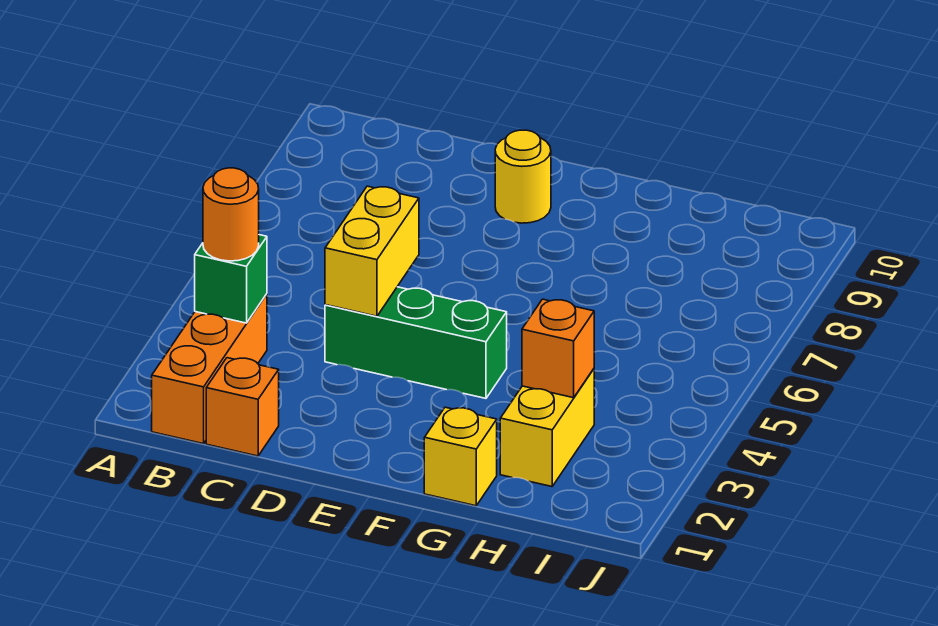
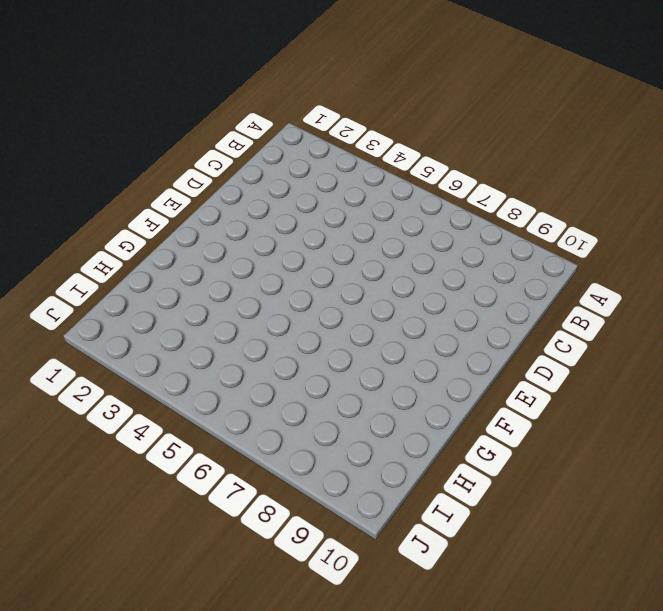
none -> orange brick B1:B3 level 1
none -> orange brick C1 level 1

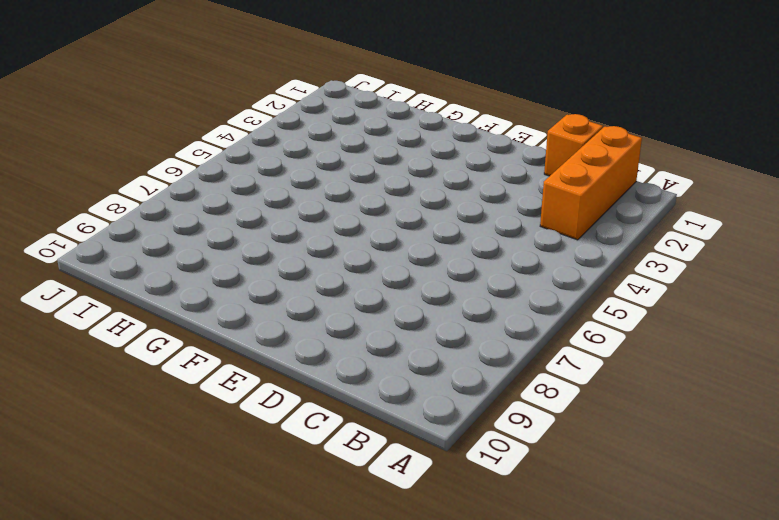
none -> green brick D4:F4 level 1
none -> yellow round brick E9 level 1

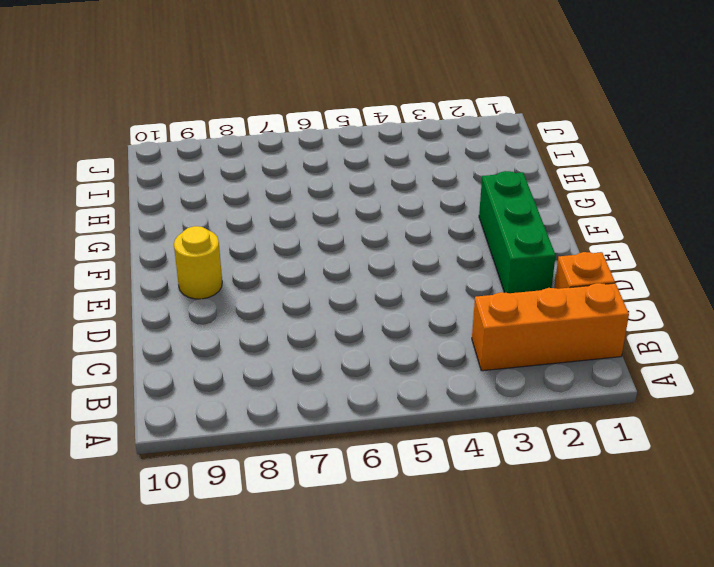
green brick D2:F2 level 1 -> green brick D4:F4 level 1
none -> yellow brick G1 level 1
none -> yellow brick H2:H3 level 1

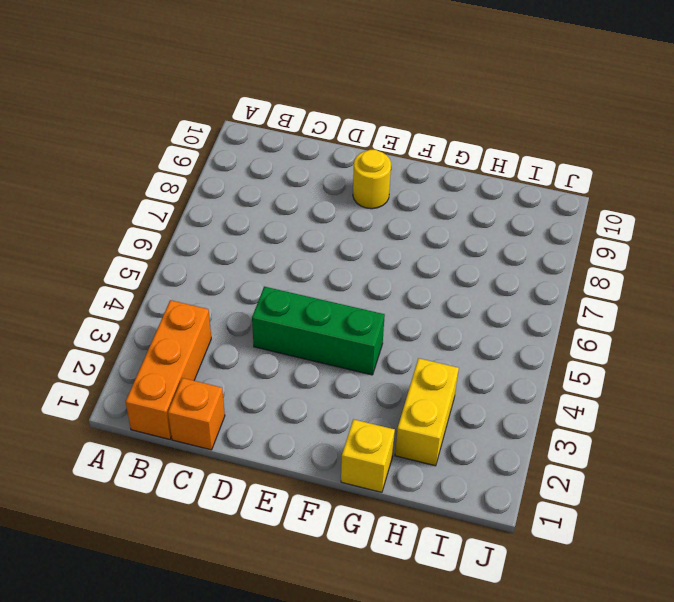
none -> green brick B3 level 2
none -> yellow brick D4:D5 level 2

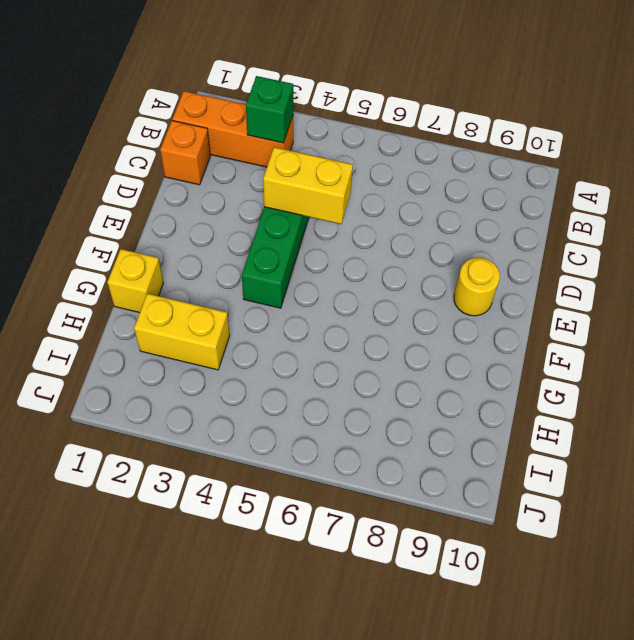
none -> orange brick H3 level 2
none -> orange round brick B3 level 3

